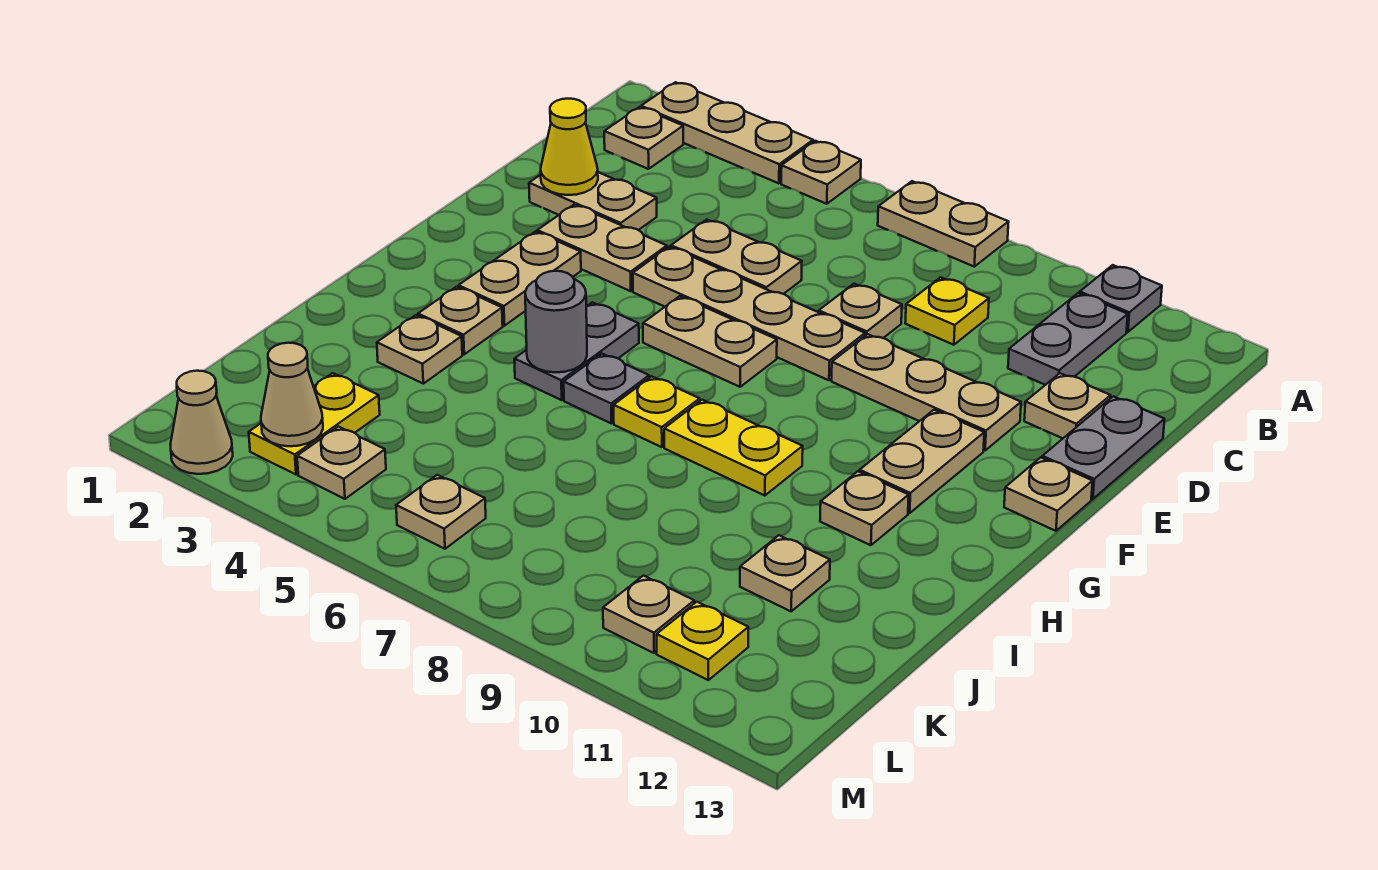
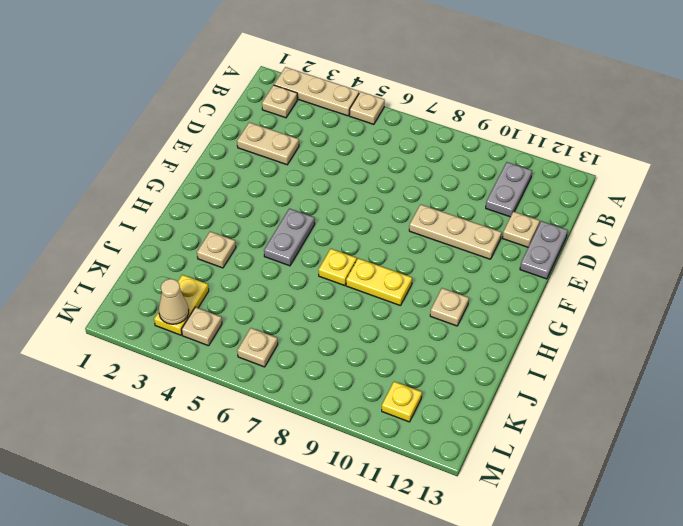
none -> tan plate A7:A8 level 1
none -> grey plate A11 level 1
none -> yellow plate C9 level 1
none -> tan plate D5:D6 level 1

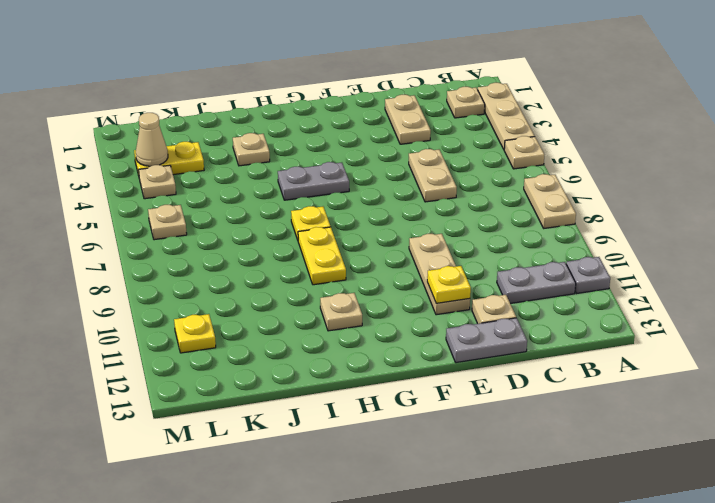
yellow plate E11 level 2 -> yellow plate C9 level 1
none -> tan plate D8 level 1
none -> tan plate E3:E4 level 1
none -> tan plate E5:E8 level 1
none -> tan plate F3:G3 level 1

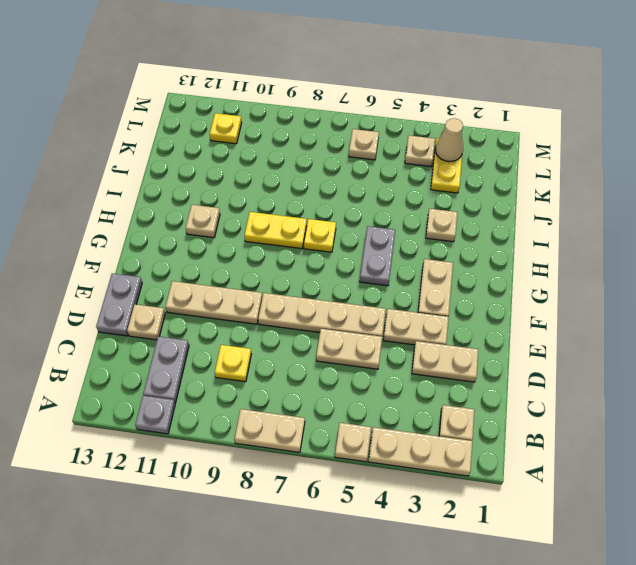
none -> tan plate D8 level 1
none -> tan plate F6:F7 level 1
none -> tan plate F11:G11 level 1
none -> tan plate F13 level 1

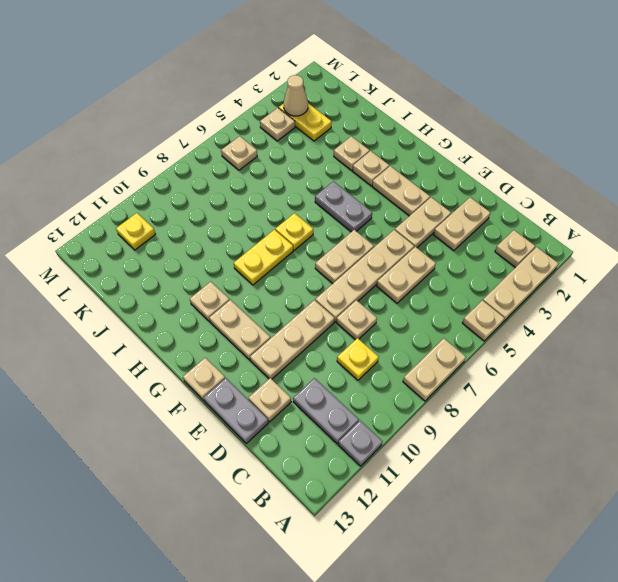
none -> grey plate H6 level 1
none -> tan plate J11 level 1
none -> tan plate L10 level 1
none -> tan cone M2 level 1

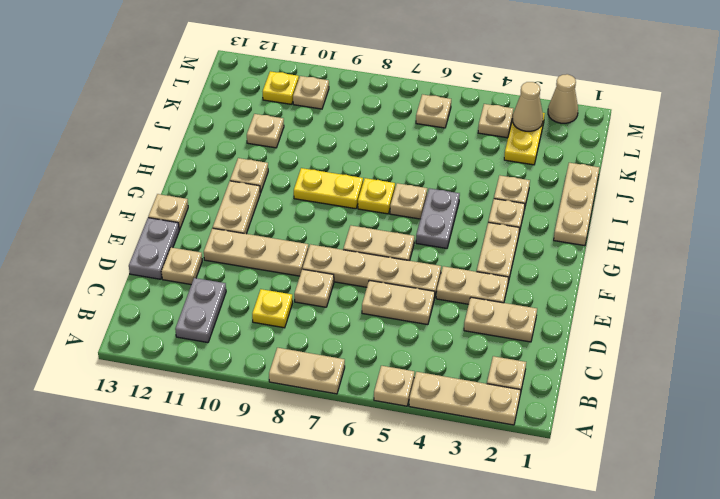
tan plate H1:J1 level 1 -> none
tan plate H6 level 1 -> grey plate H6 level 1
none -> grey plate A11 level 1
none -> yellow cone D2 level 2
none -> grey round brick H5 level 2

